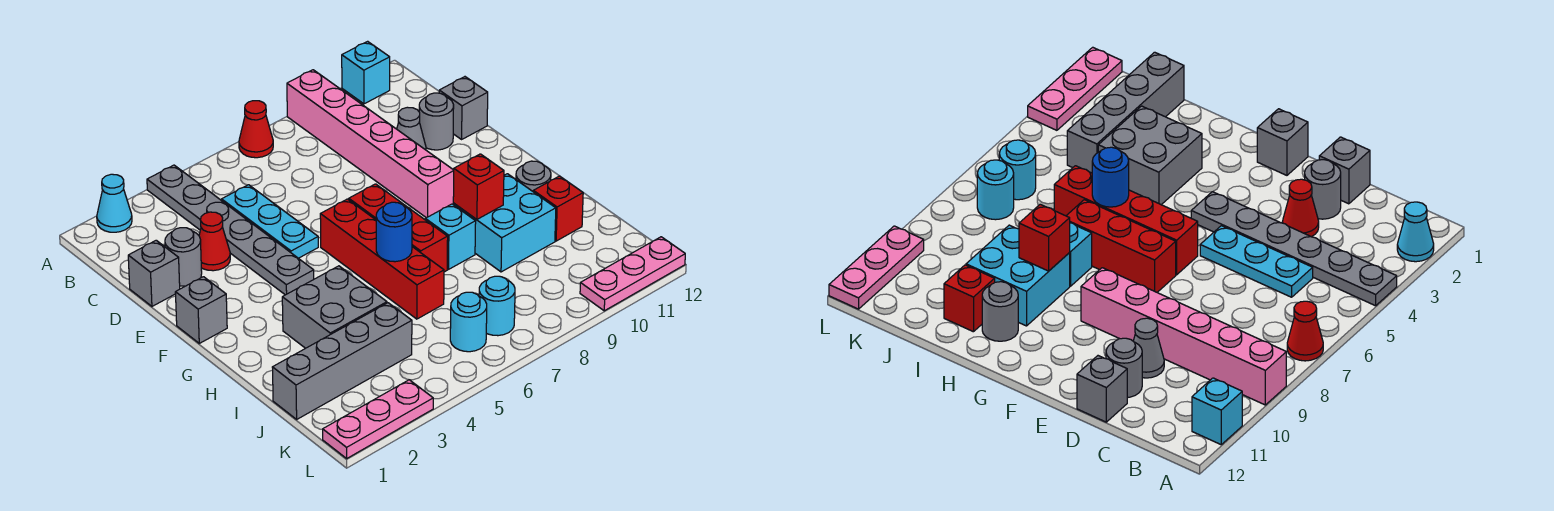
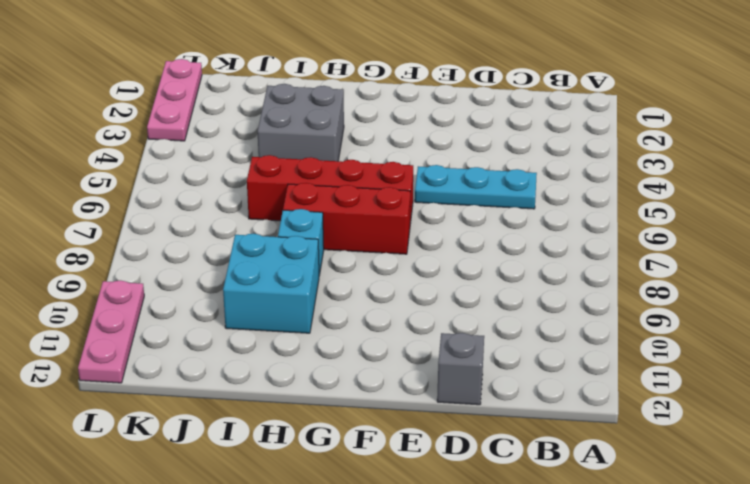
none -> cyan cone A2 level 1
none -> grey plate A4:F4 level 1
none -> red cone A7 level 1

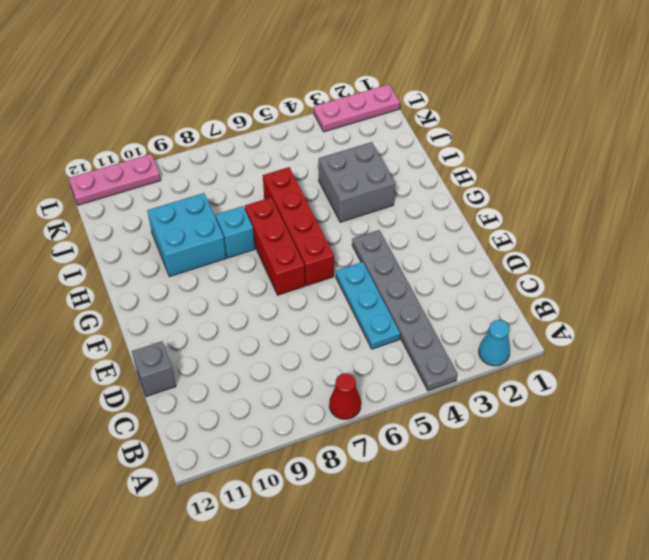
none -> pink brick A9:F9 level 1
none -> cyan brick A11 level 1
none -> grey brick D1 level 1

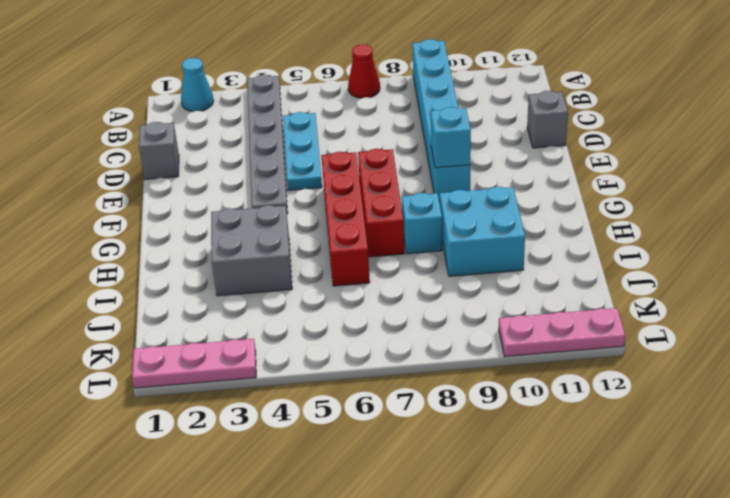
cyan brick A9:F9 level 1 -> pink brick A9:F9 level 1
cyan brick F9 level 2 -> cyan brick A11 level 1
none -> grey round brick D2 level 1
none -> red cone D3 level 1
none -> grey cone D10 level 1

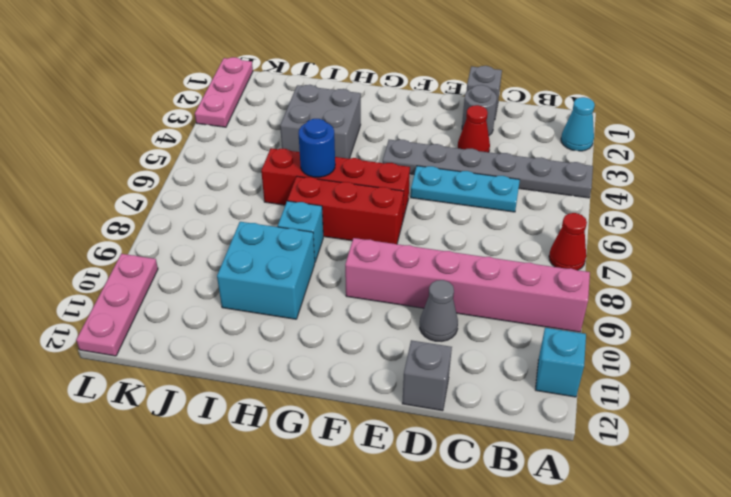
none -> grey round brick D11 level 1
none -> grey brick F1 level 1
none -> grey round brick H11 level 1

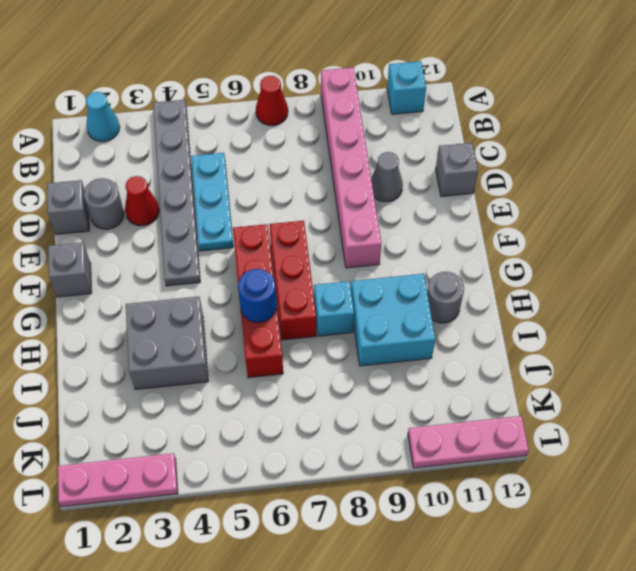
none -> grey round brick D11 level 1
none -> red brick I11 level 1
none -> grey brick J1:J4 level 1

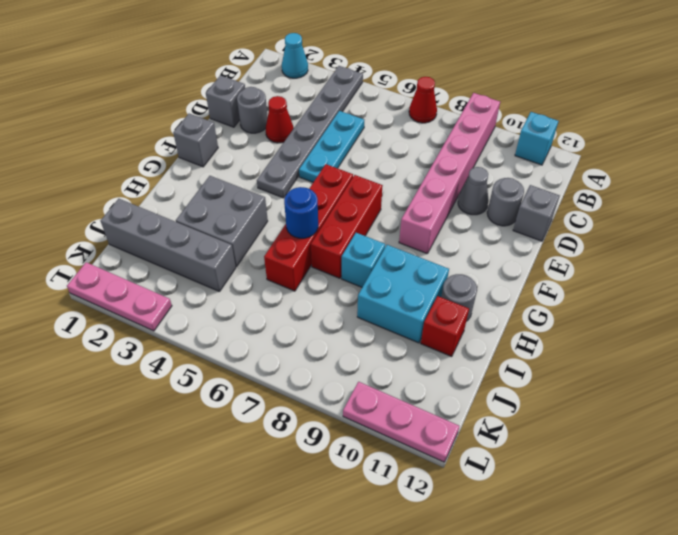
none -> cyan round brick K6 level 1
none -> cyan round brick K7 level 1
none -> red brick H9 level 2

